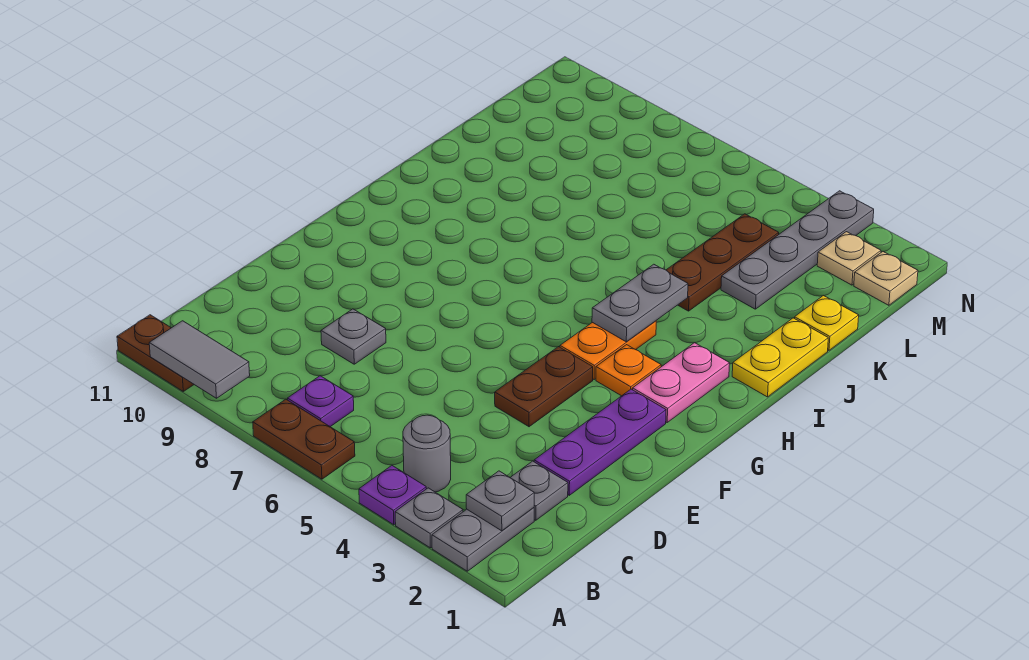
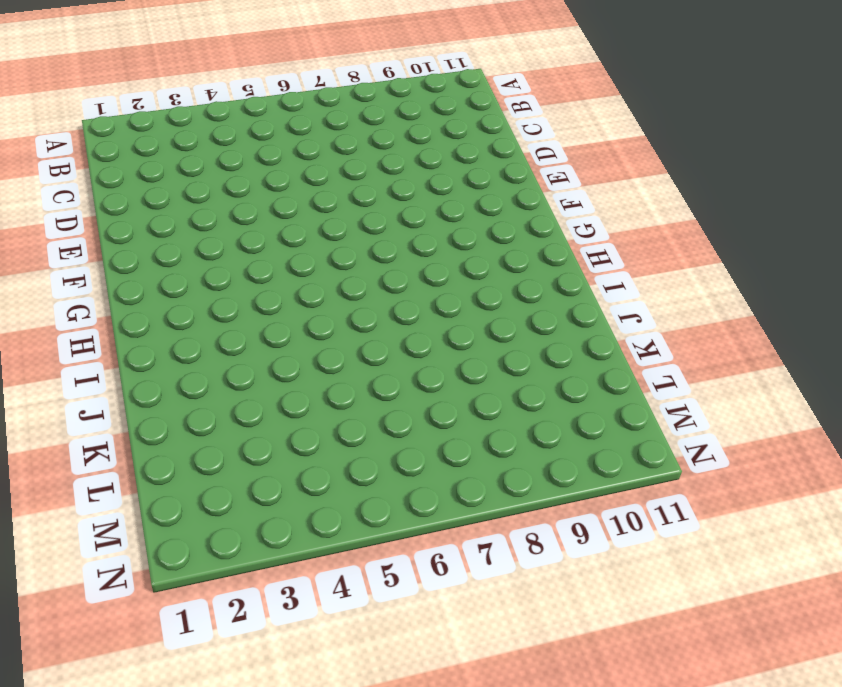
none -> grey plate A2:B2 level 1
none -> grey plate A3 level 1
none -> purple plate A4 level 1

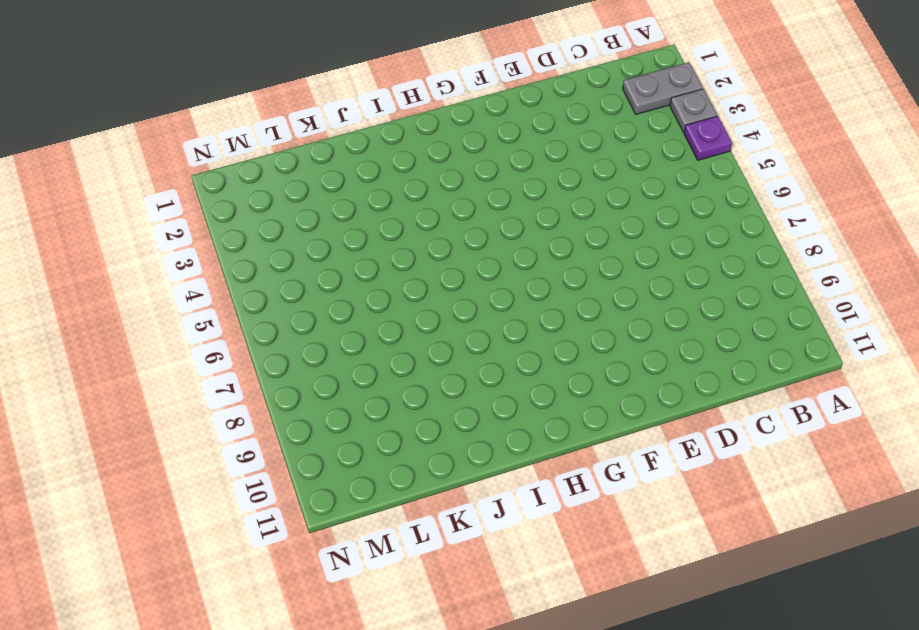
none -> brown plate A6:A7 level 1
none -> brown plate A10:A11 level 1
none -> grey round brick B4 level 1

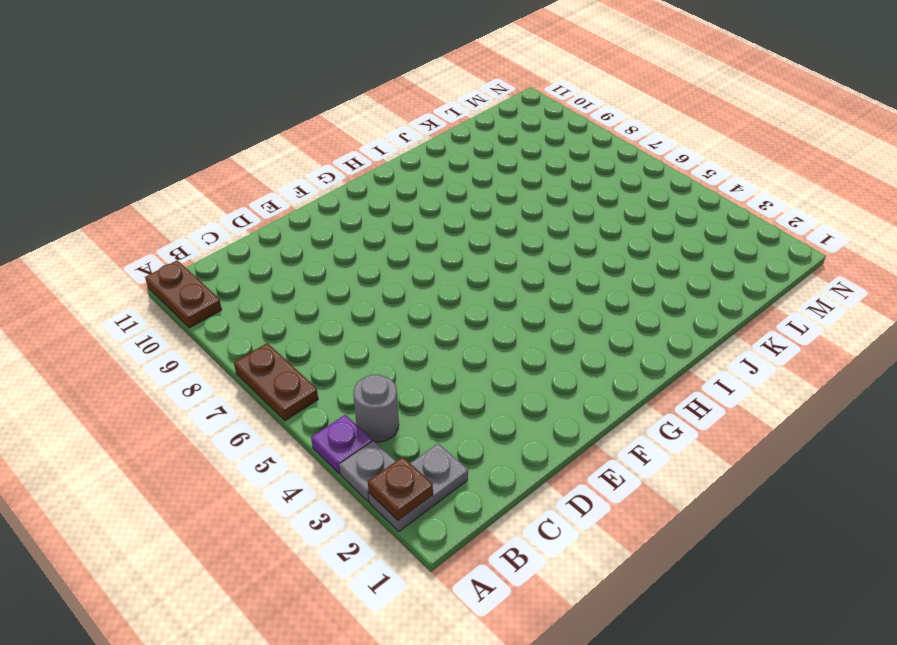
brown plate A2 level 2 -> none
none -> purple plate B7 level 1
none -> grey plate C2 level 1
none -> purple plate D2:F2 level 1

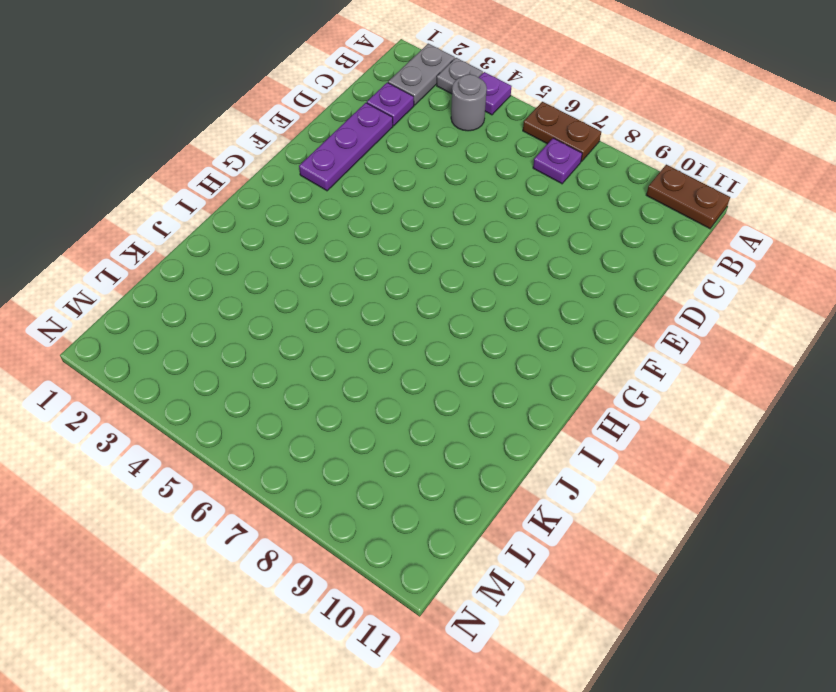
purple plate C2 level 1 -> grey plate C2 level 1
none -> grey plate D8 level 1
none -> brown plate E4:F4 level 1
none -> pink plate G2:H2 level 1

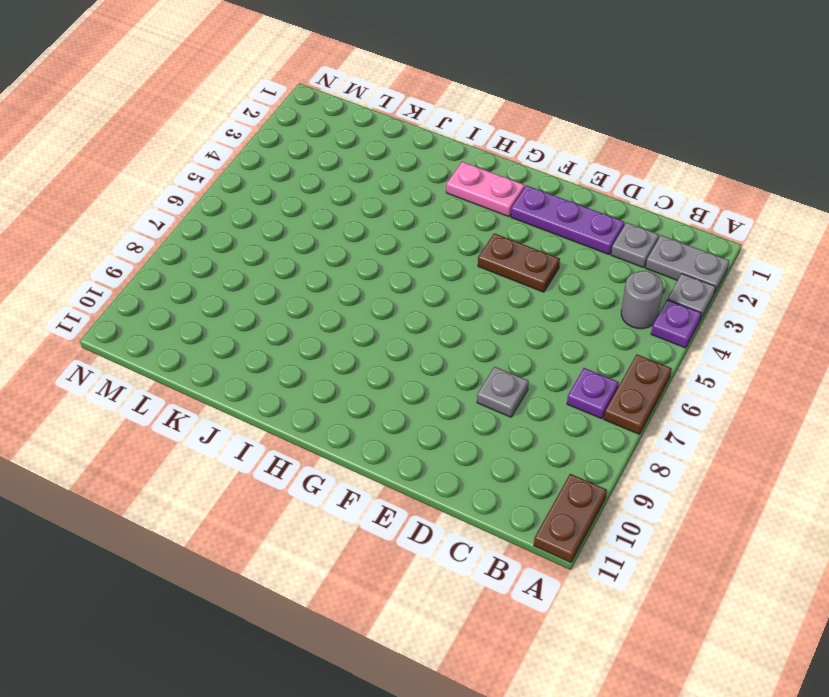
none -> orange plate G3 level 1
none -> orange plate G4:H4 level 1
none -> yellow plate I1:J1 level 1

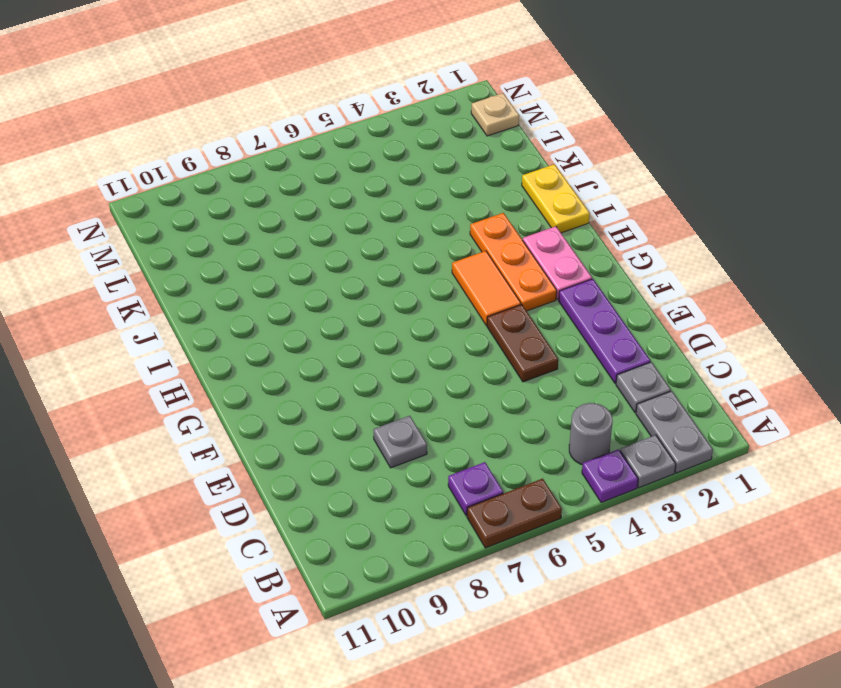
orange plate G3:I3 level 1 -> orange plate G3 level 1
orange tile G4:H4 level 1 -> orange plate G4:H4 level 1
none -> brown plate A10:A11 level 1
none -> brown plate J4:L4 level 1
none -> yellow plate K1 level 1

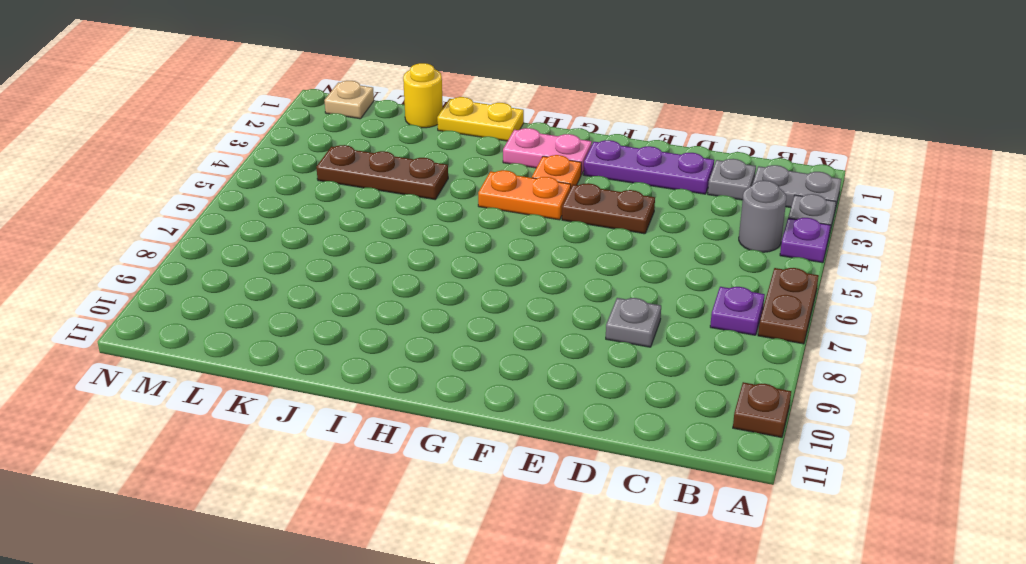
brown plate A10 level 1 -> brown plate A10:A11 level 1
yellow round brick K1 level 1 -> yellow plate K1 level 1
none -> grey plate K3:N3 level 1
none -> tan plate M2 level 1
none -> grey tile A9:A10 level 2

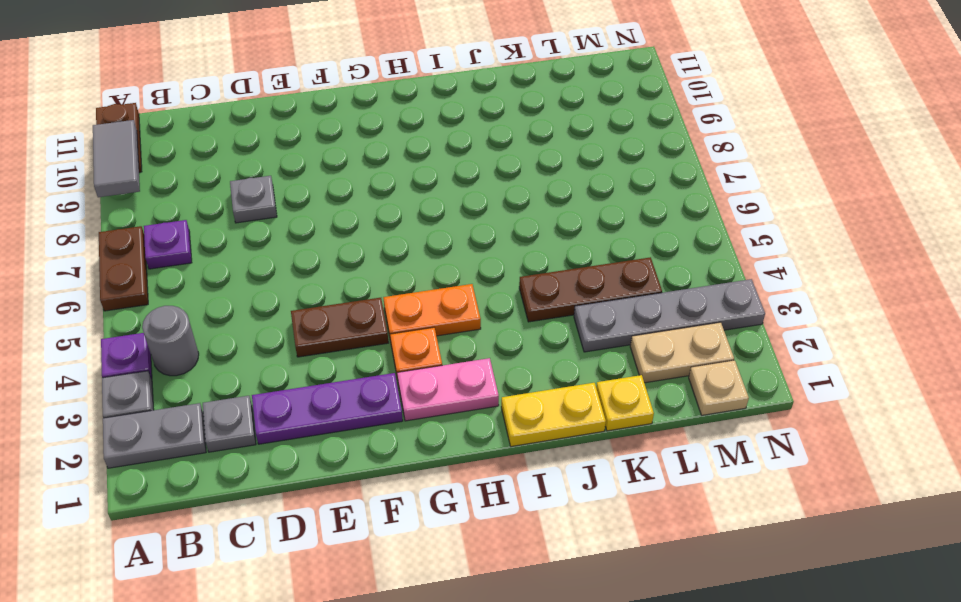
tan plate L2:M2 level 1 -> tan plate M2 level 1
none -> grey plate B2 level 2
none -> grey plate H4:I4 level 2

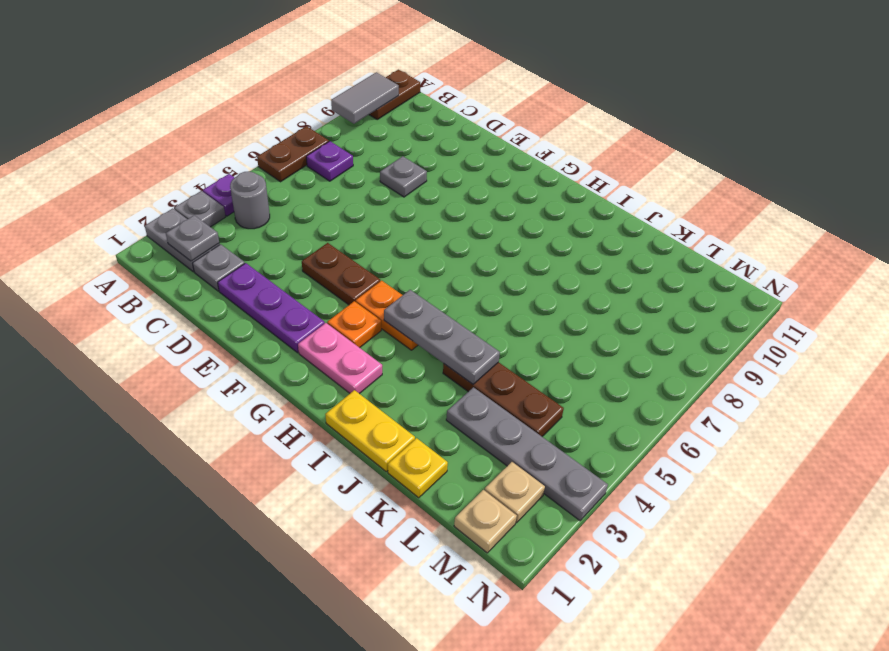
grey plate H4:J4 level 2 -> grey plate H4:I4 level 2

